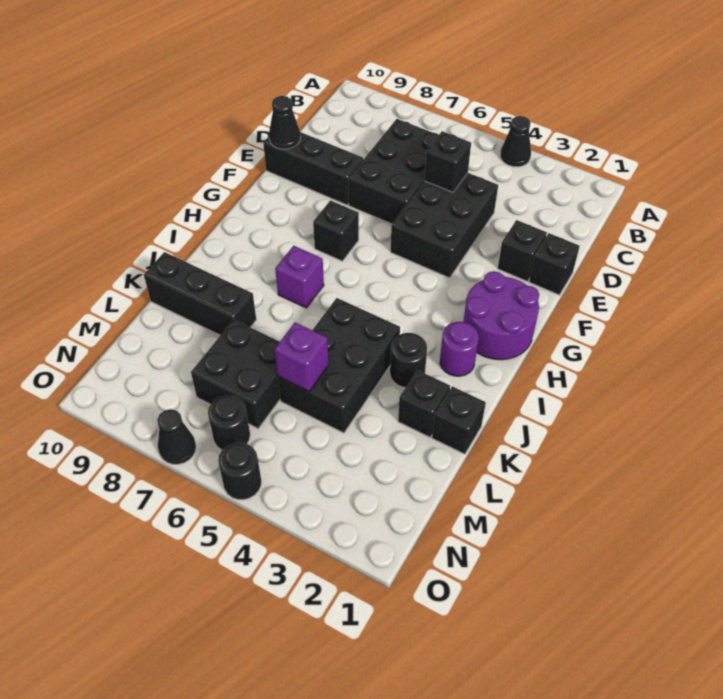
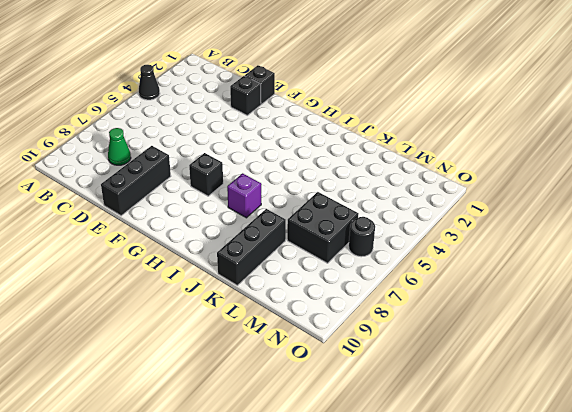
green cone C8 level 1 -> none
none -> black brick C6:E7 level 1
none -> black brick D4:F5 level 1
none -> purple round brick G1:H2 level 1

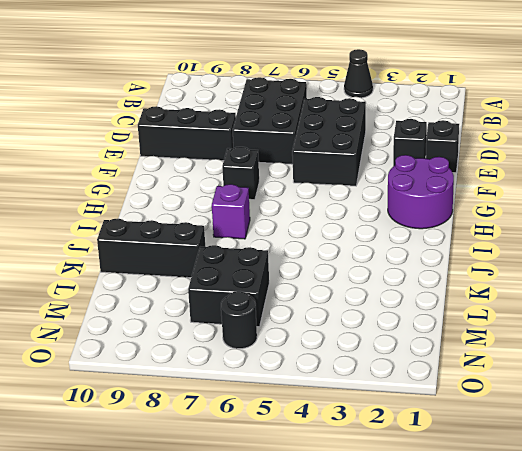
none -> purple round brick I2 level 1
none -> black round brick J3 level 1
none -> black brick J4:L5 level 1

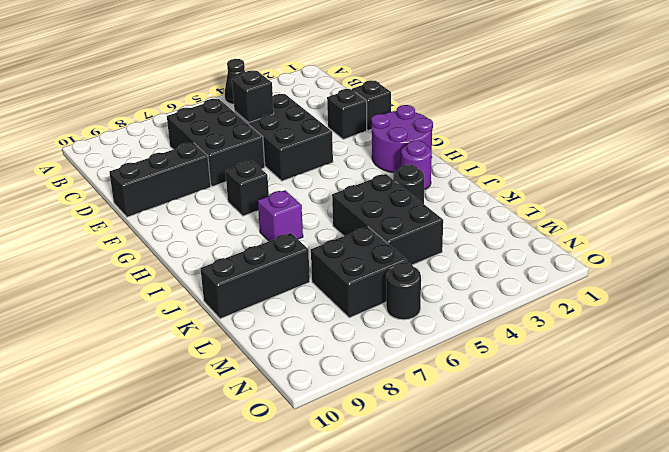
none -> black brick K1 level 1
none -> black brick K2 level 1
none -> black round brick O5 level 1

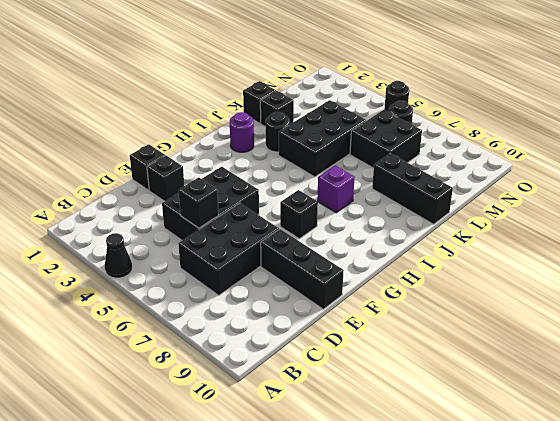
none -> purple round brick G1:H2 level 1
none -> black cone O7 level 1
none -> black cone E10 level 2

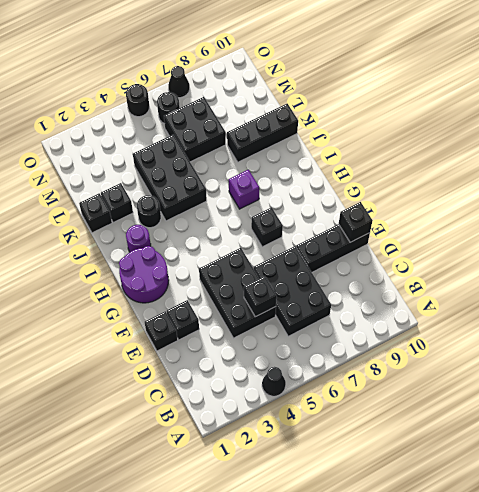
black brick E10 level 2 -> black cone E10 level 2
none -> purple brick L5 level 2

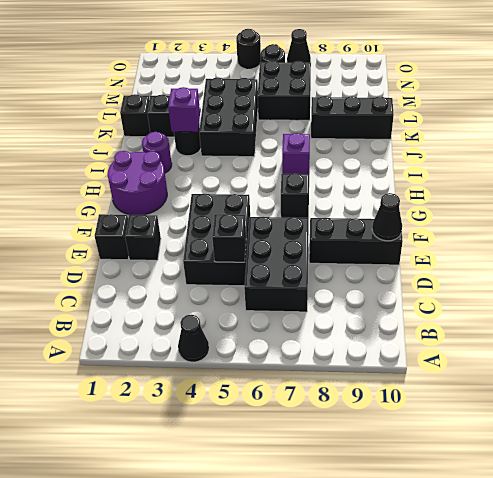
purple brick J3 level 2 -> purple brick L5 level 2

